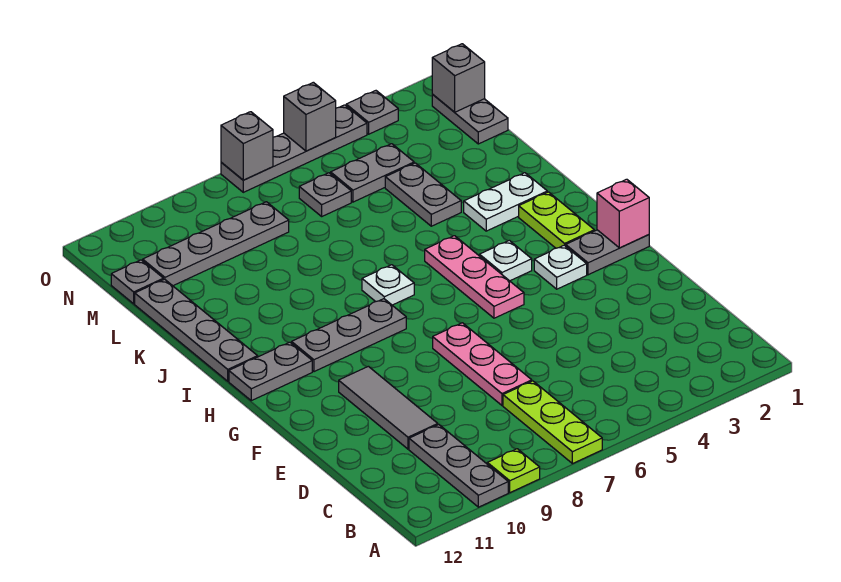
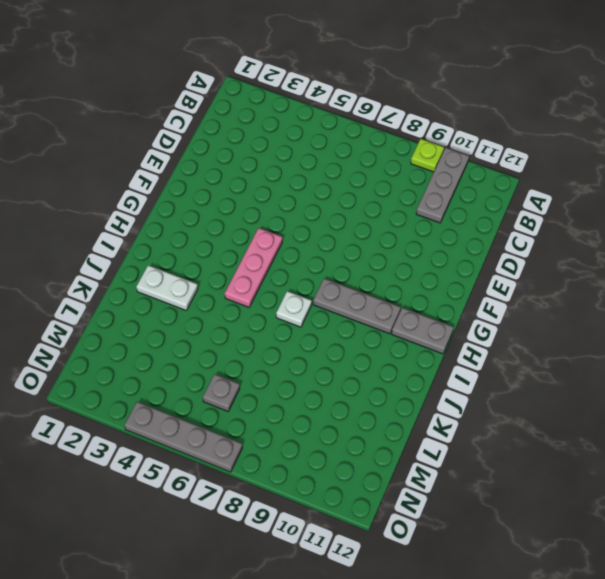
none -> lime plate A7:C7 level 1
none -> pink plate D7:F7 level 1
none -> grey tile D10:F10 level 1

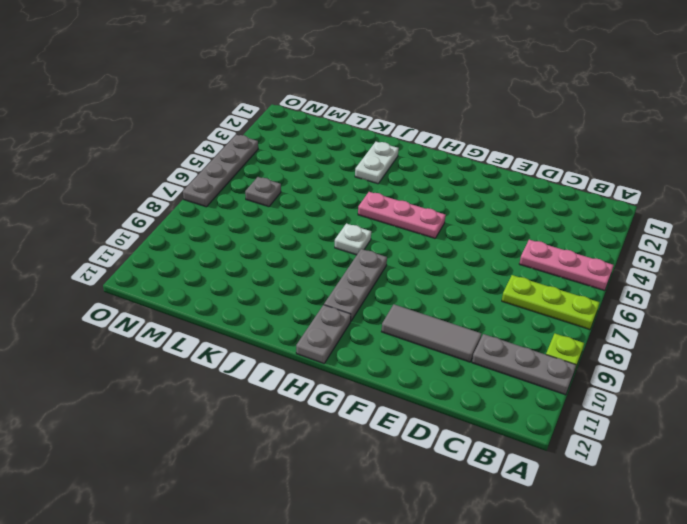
pink plate A5:C5 level 1 -> pink plate D7:F7 level 1
none -> grey plate G1:G2 level 1
none -> white plate G3 level 1
none -> lime plate H2:I2 level 1

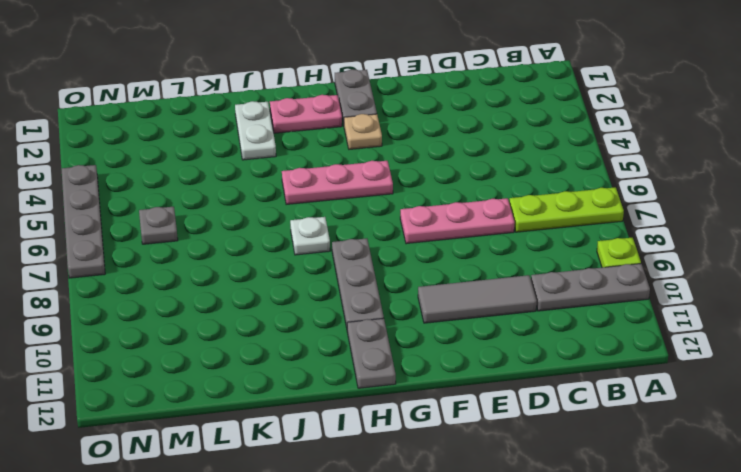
tan plate G3 level 1 -> white plate G3 level 1
pink plate H2:I2 level 1 -> lime plate H2:I2 level 1
none -> white plate H4 level 1
none -> grey plate I12:L12 level 1
none -> grey plate K4:L4 level 1

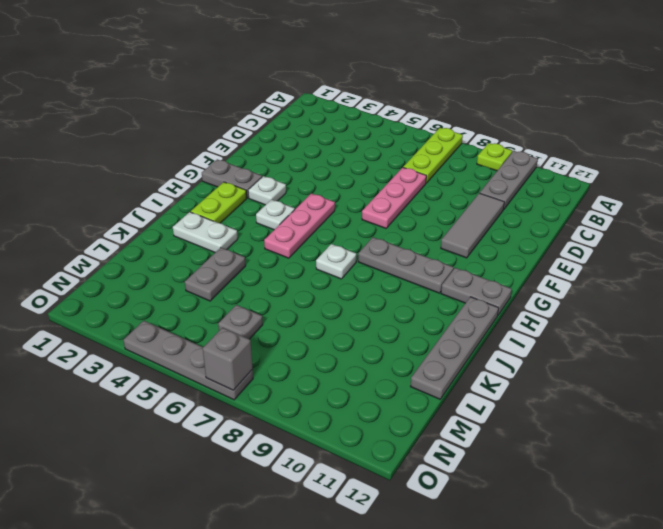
none -> grey plate M1:N1 level 1
none -> grey plate M4:M5 level 1
none -> grey plate M8:M11 level 1

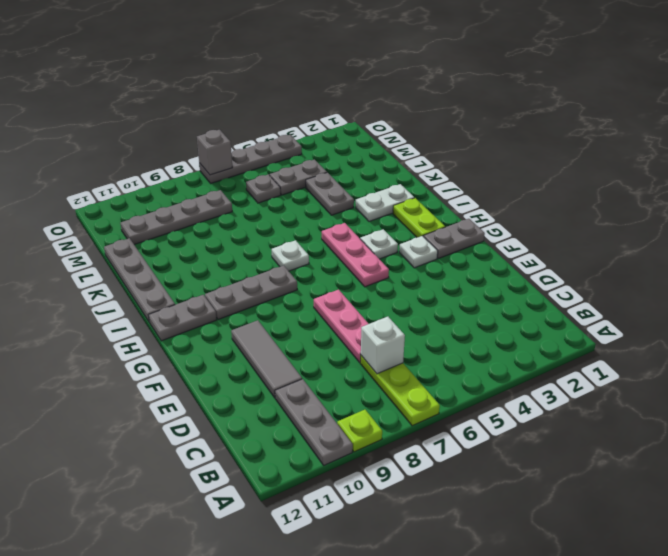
white brick C7 level 2 -> none
none -> grey plate M1:N1 level 1
none -> grey plate M12 level 1
none -> grey plate O3 level 1

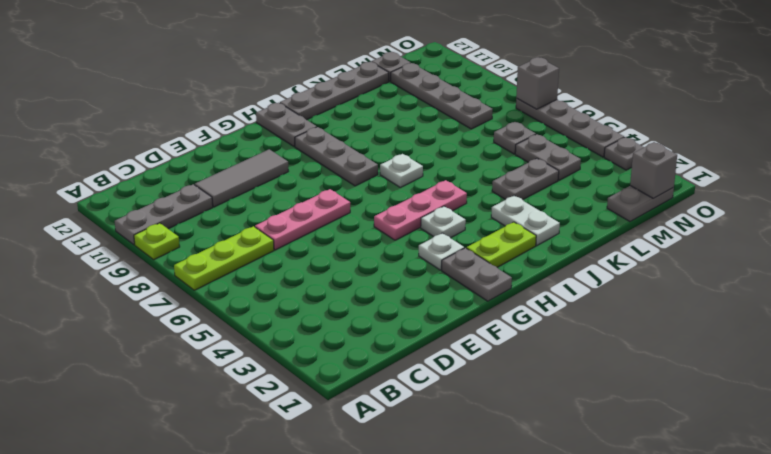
none -> pink brick G1 level 2
none -> grey brick O5 level 2

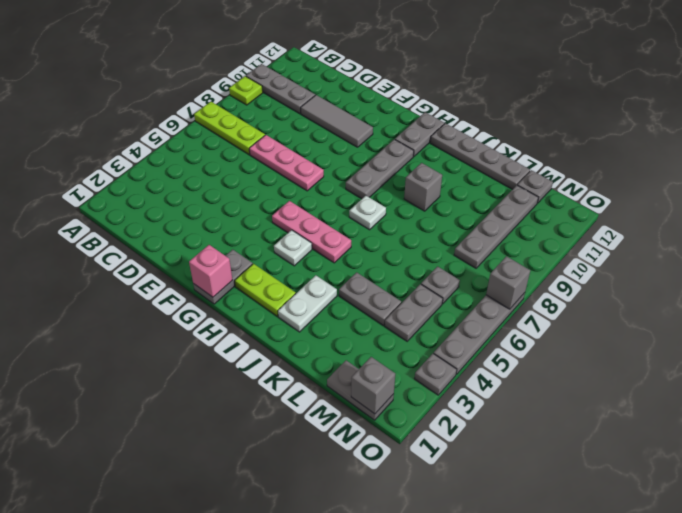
grey brick J9 level 1 -> grey brick O5 level 2
none -> white plate G3 level 1

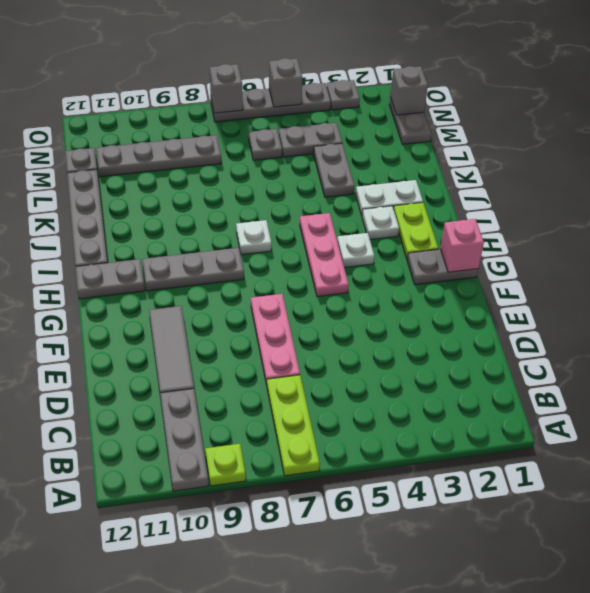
white plate I3 level 1 -> white plate G3 level 1

